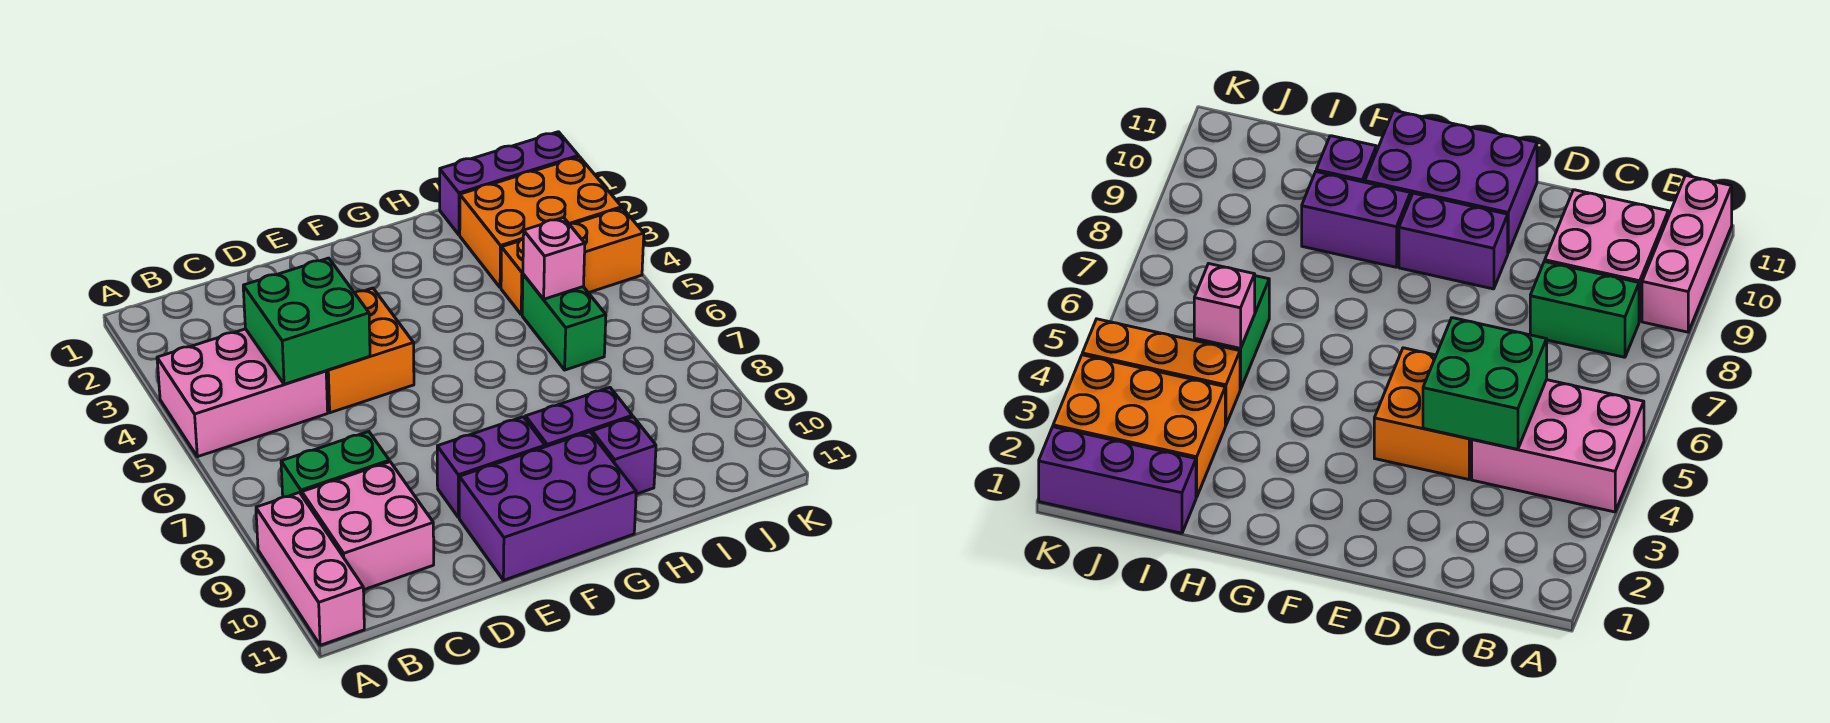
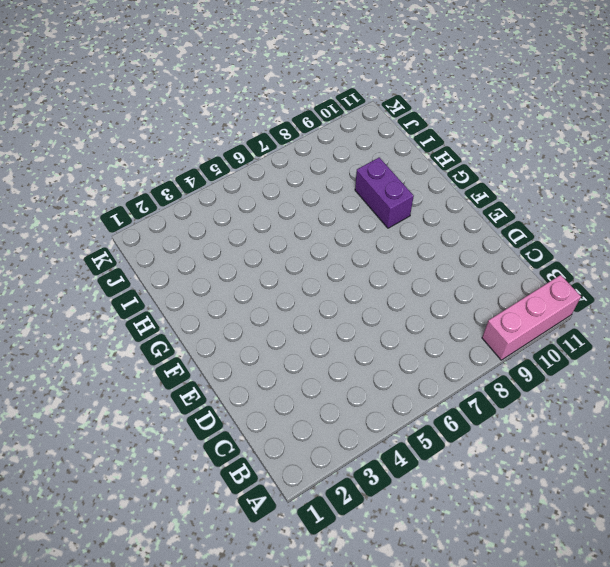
none -> pink brick A4:C5 level 1
none -> green brick B8:C8 level 1
none -> pink brick B9:C10 level 1

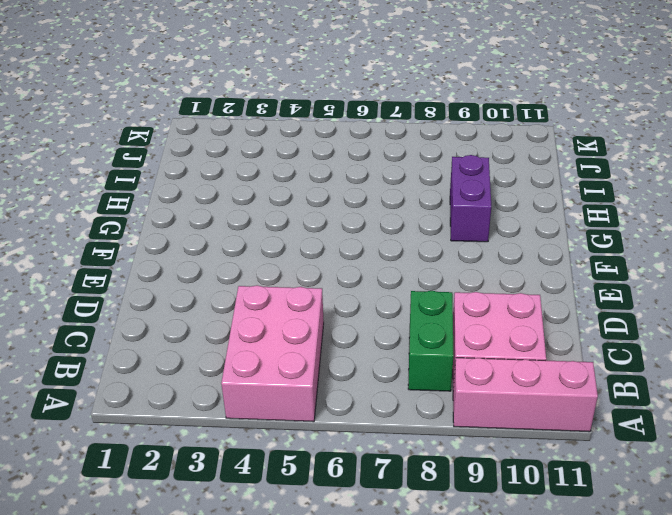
none -> orange brick D4:E5 level 1
none -> purple brick E9:F9 level 1
none -> purple brick E10:G11 level 1

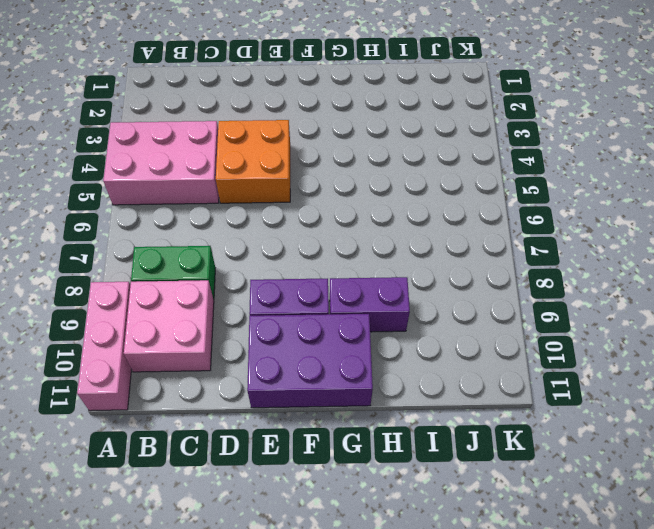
none -> purple brick H10 level 1
none -> purple brick I1:K1 level 1
none -> orange brick I2:K3 level 1

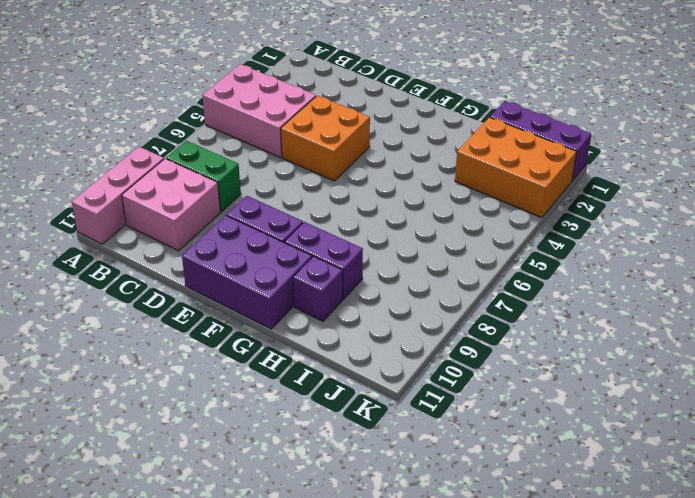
none -> orange brick I4:K4 level 1
none -> green brick I5:I6 level 1
none -> green brick C4:D5 level 2

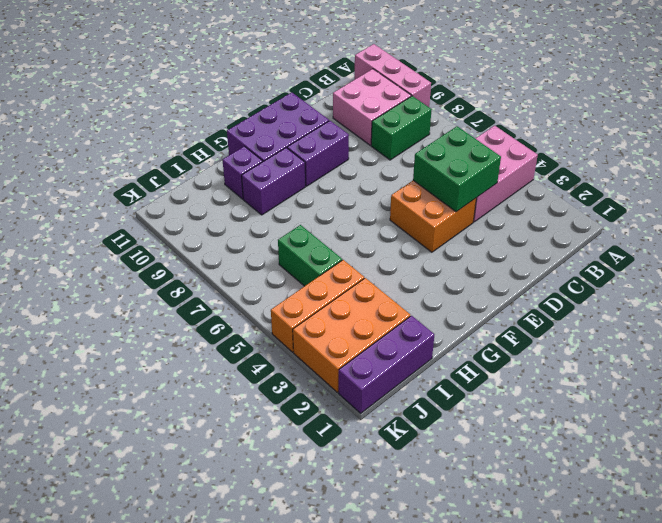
none -> pink brick I5 level 2

